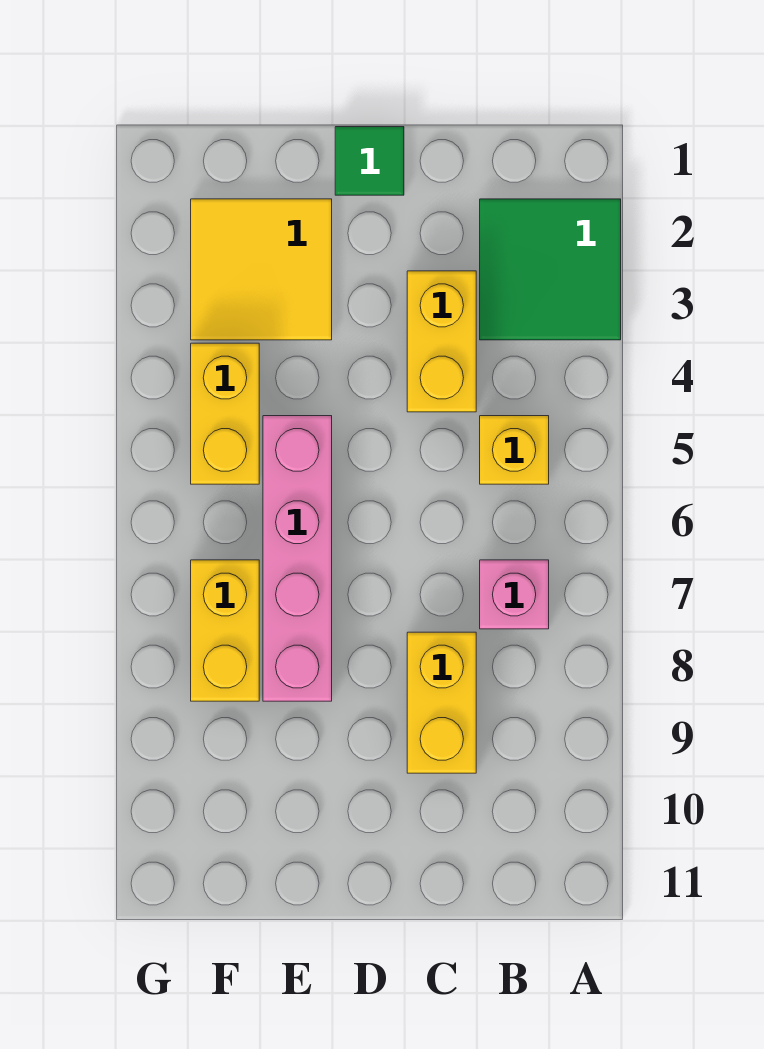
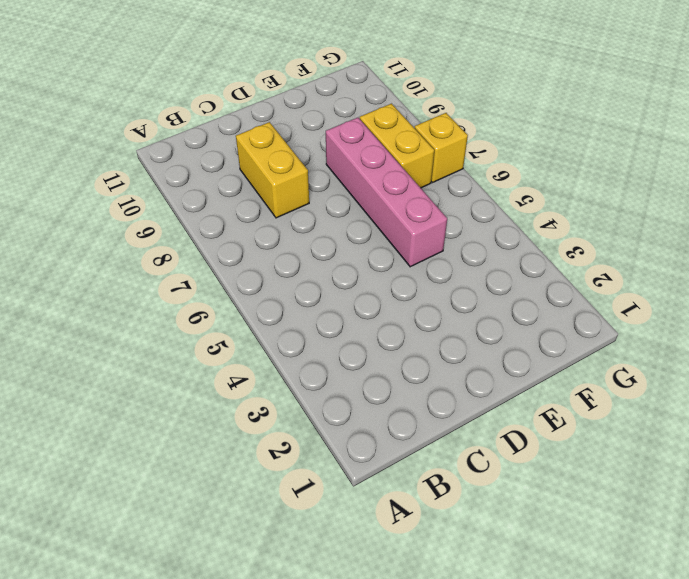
yellow brick G7 level 1 -> yellow brick B5 level 1
none -> green tile A2:B3 level 1
none -> pink brick B7 level 1

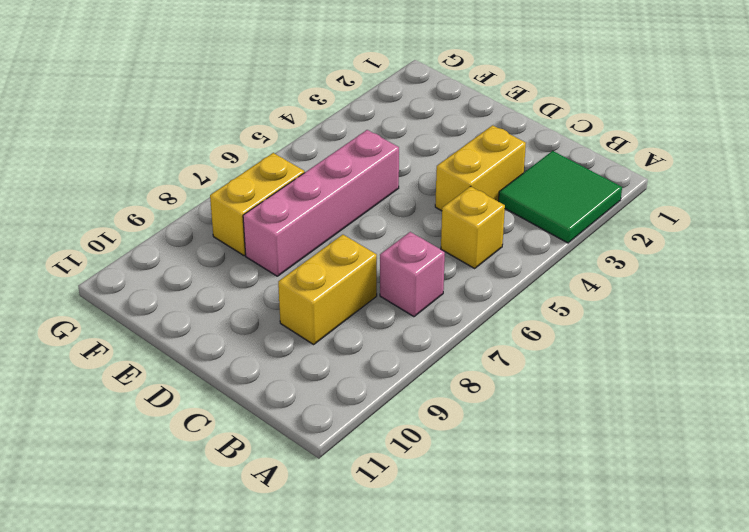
none -> green tile D1 level 1
none -> yellow tile E2:F3 level 1

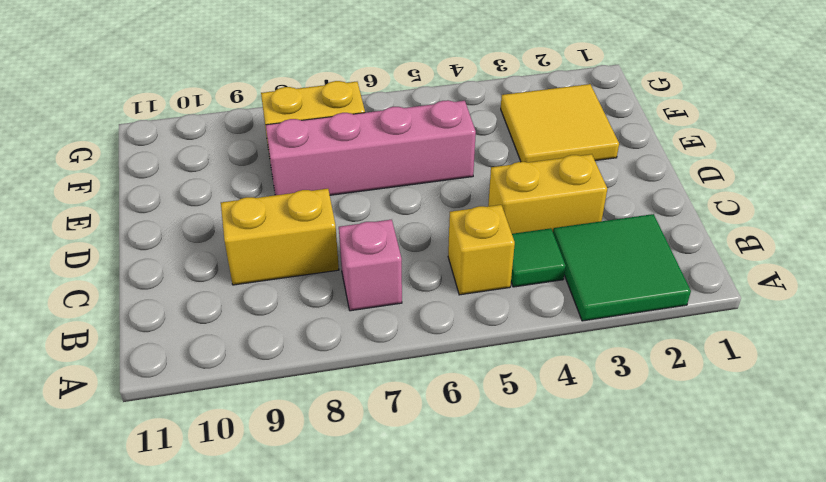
green tile B4 level 1 -> green tile D1 level 1
none -> yellow brick F4:F5 level 1

